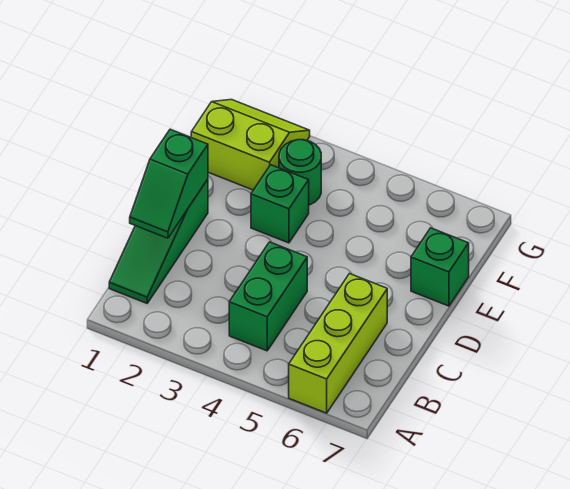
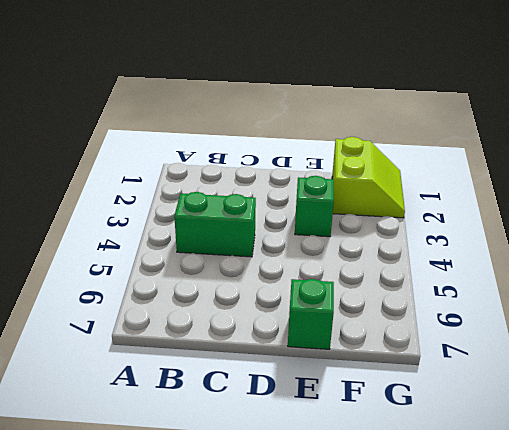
none -> lime brick A6:C6 level 1
none -> green slope B1:D1 level 1 top D

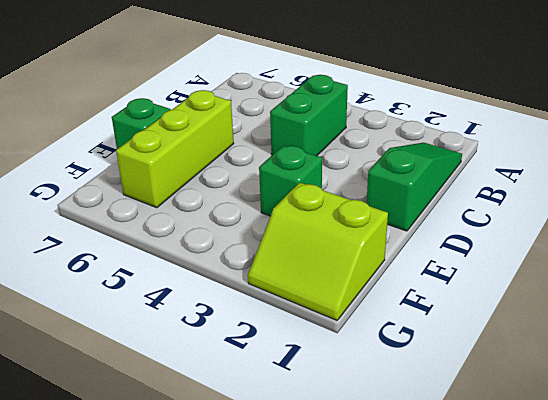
lime brick D6:F6 level 1 -> lime brick A6:C6 level 1
none -> green round brick F3 level 1
none -> green slope C1:D1 level 2 top D

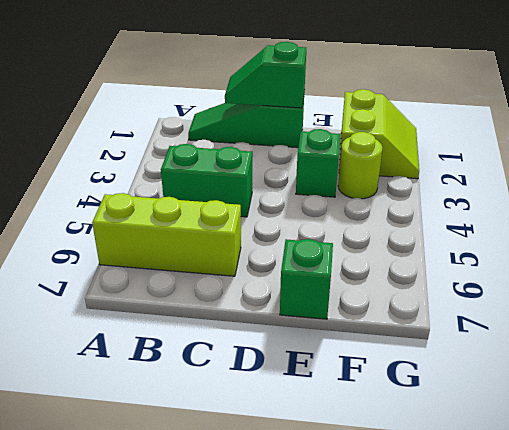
lime round brick F3 level 1 -> green round brick F3 level 1

